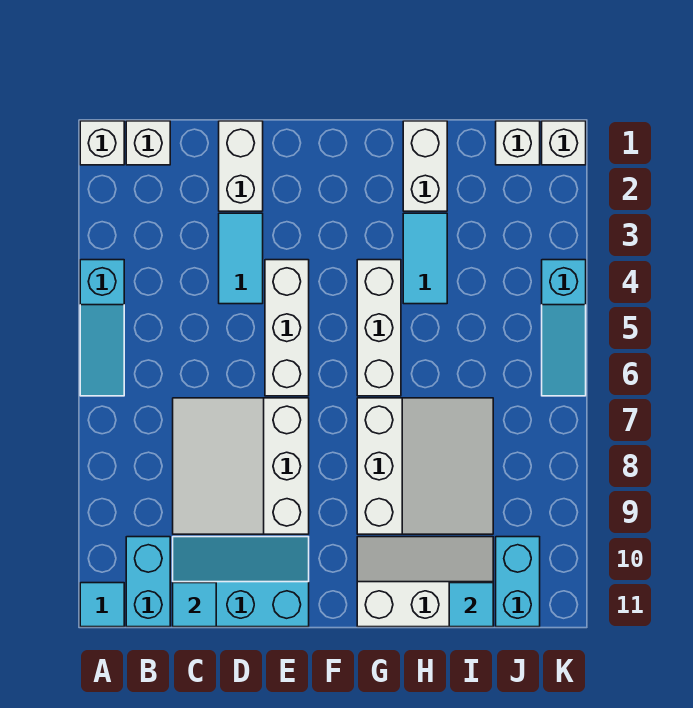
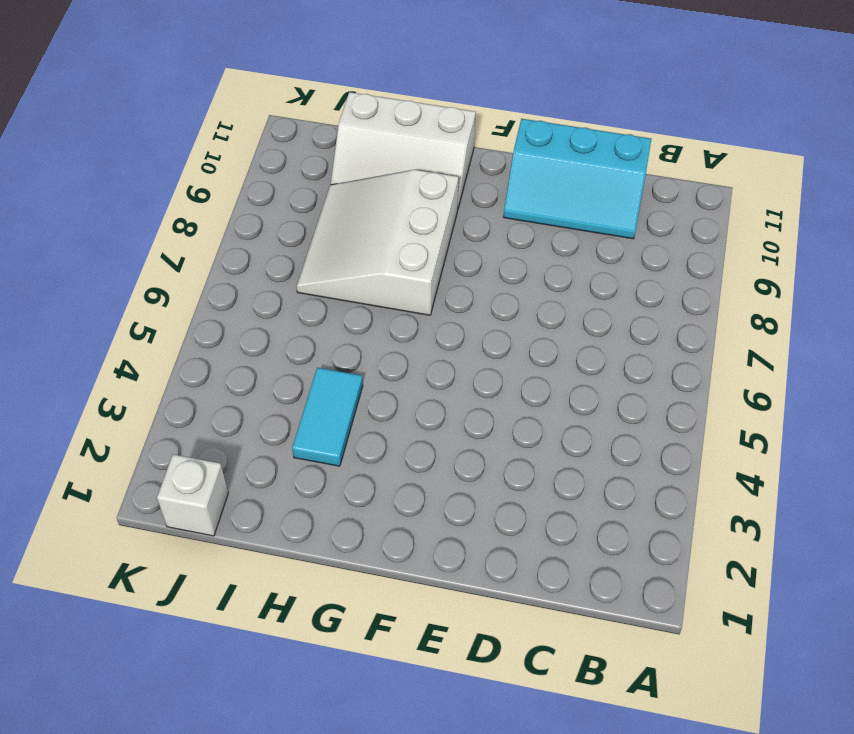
none -> white brick A1 level 1
none -> cyan slope A4:A6 level 1 top 4
none -> cyan tile A11 level 1

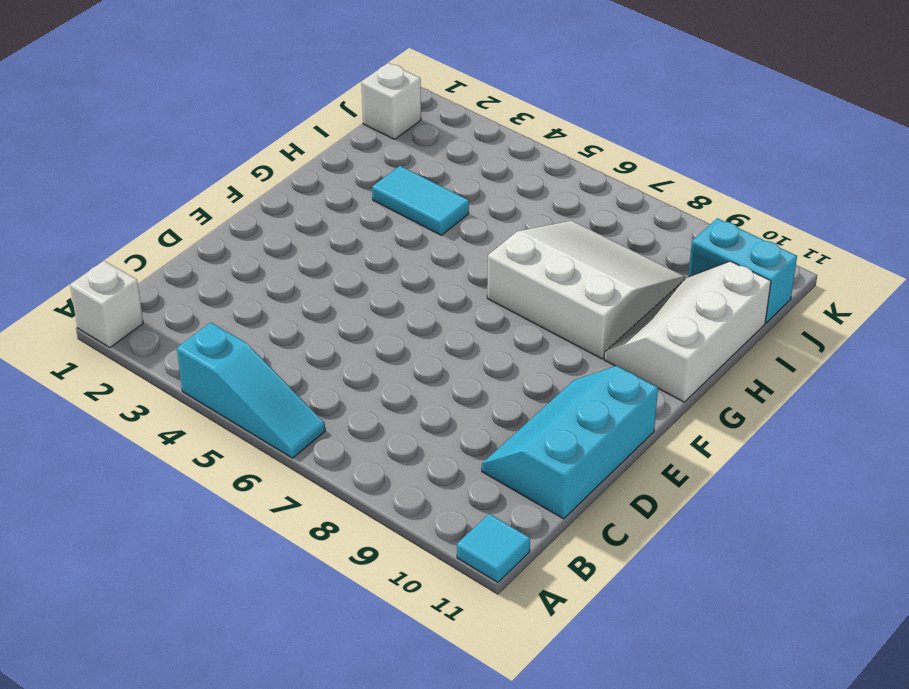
none -> white brick B1 level 1
none -> cyan brick B10:B11 level 1
none -> white slope C7:E9 level 1 top E

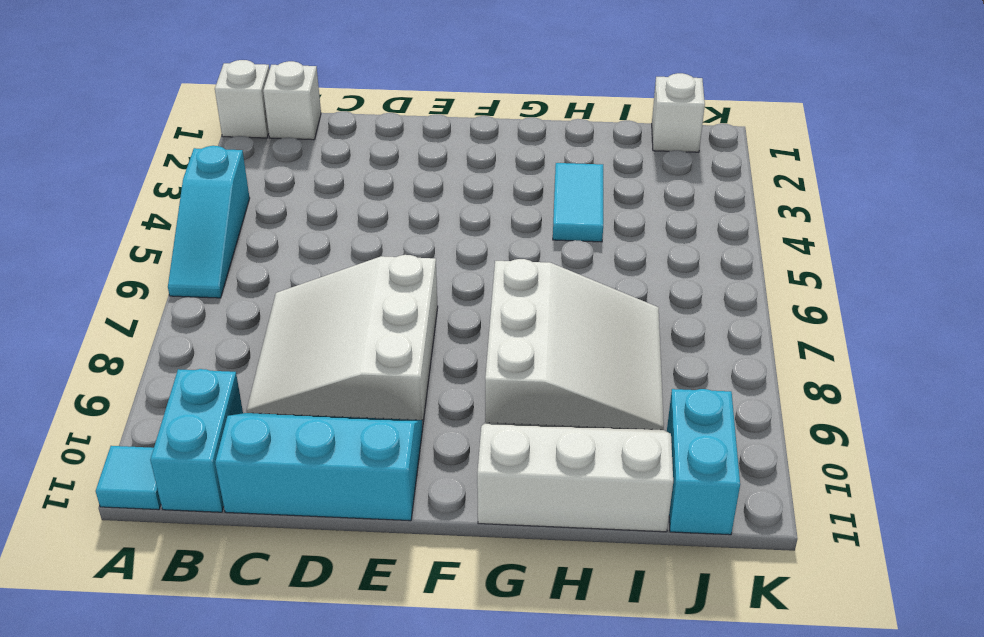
none -> white brick D1:D2 level 1
none -> cyan tile D3:D4 level 1
none -> white brick E4:E6 level 1

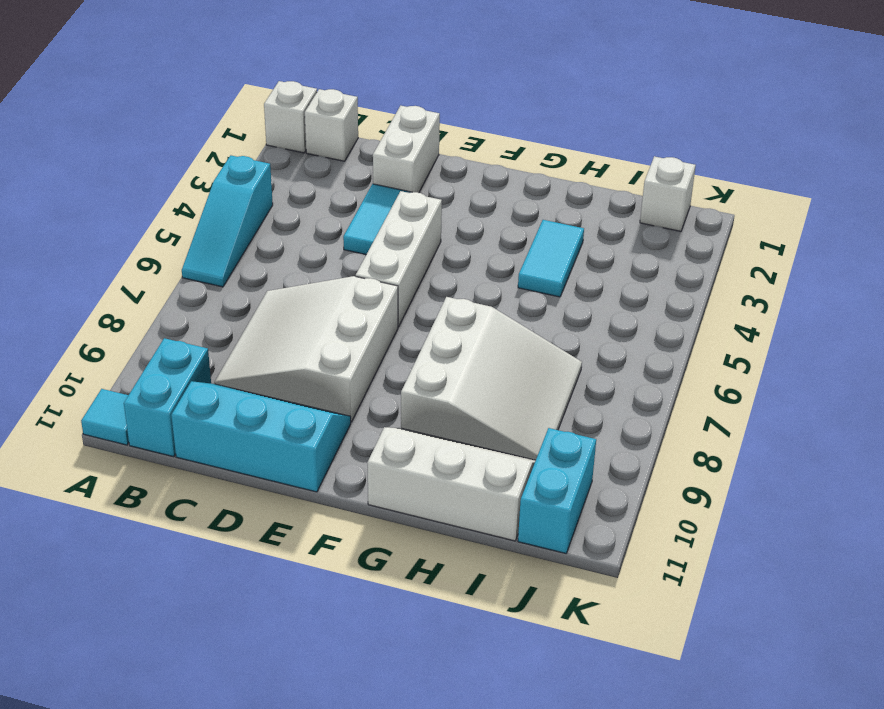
none -> white brick G4:G6 level 1
none -> white brick H1:H2 level 1
none -> white brick K1 level 1

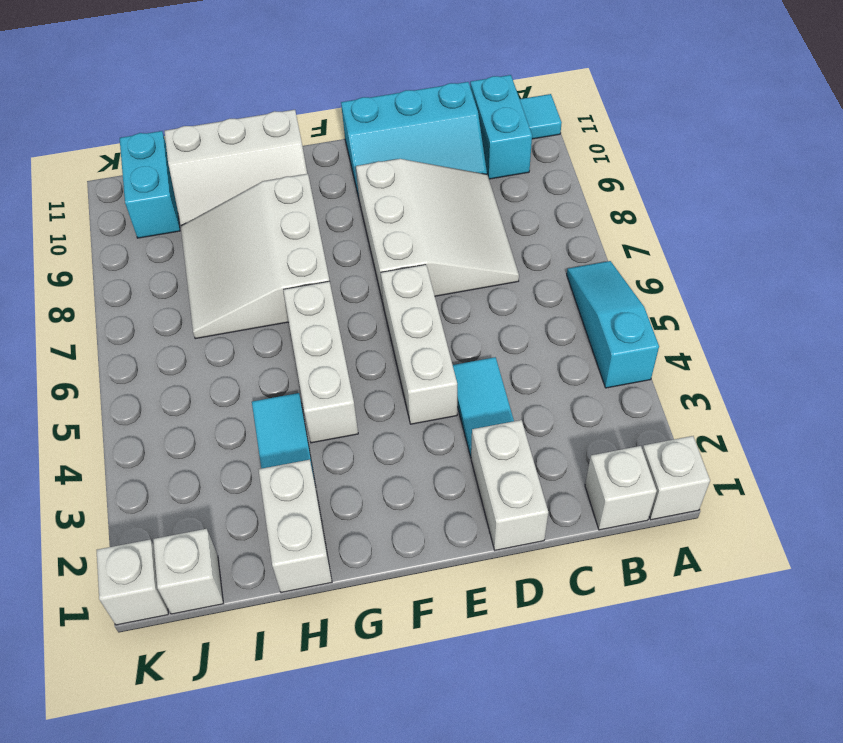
none -> cyan slope K4:K6 level 1 top 4
none -> cyan tile C11 level 2
none -> cyan tile I11 level 2

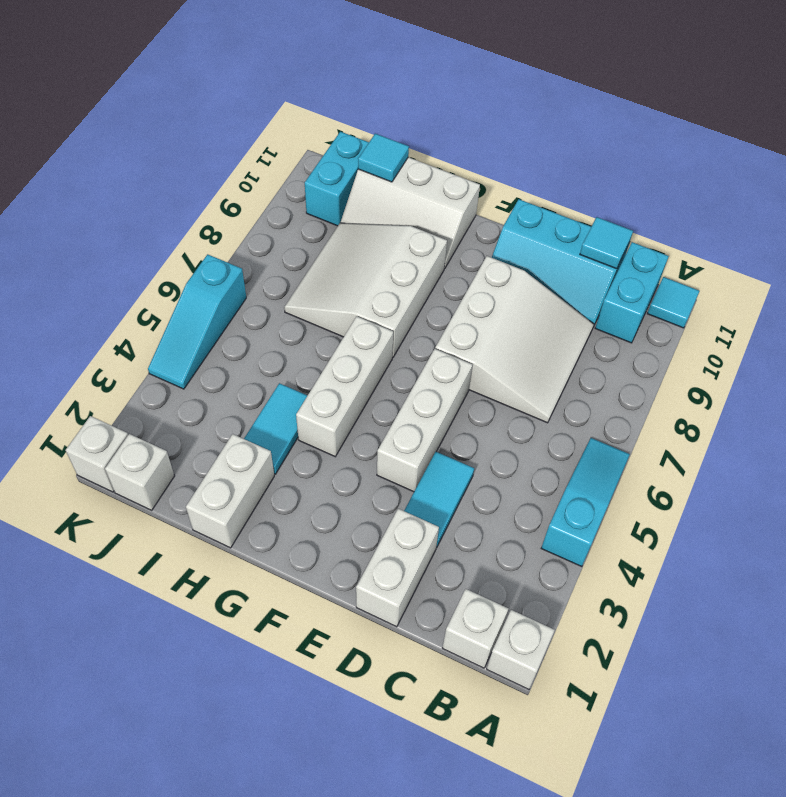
cyan slope K4:K6 level 1 top 6 -> cyan slope K4:K6 level 1 top 4

